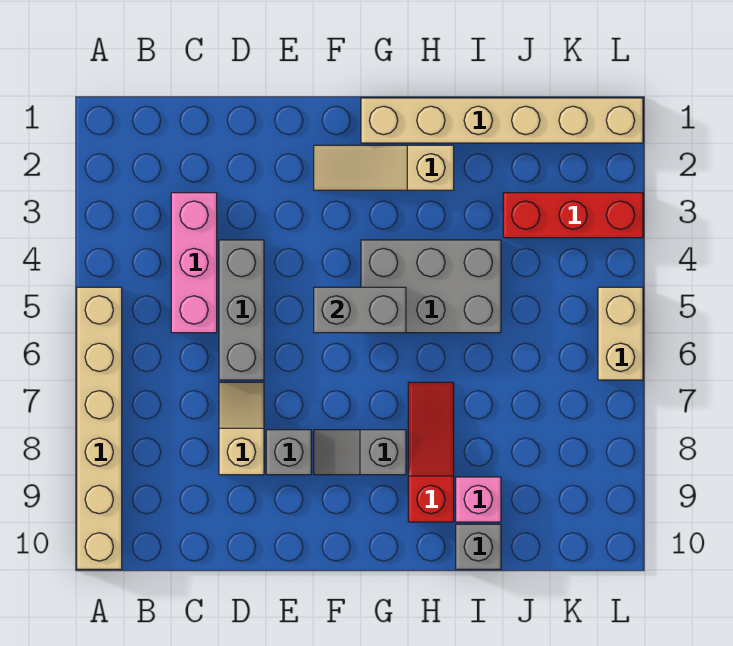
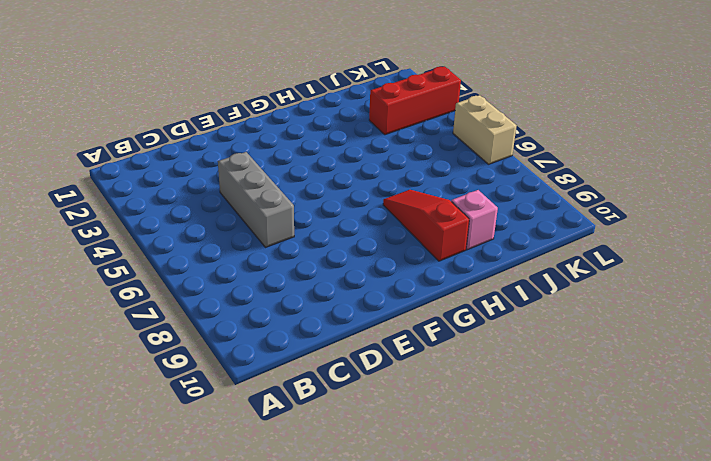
none -> tan brick A5:A10 level 1
none -> pink brick C3:C5 level 1
none -> tan slope D7:D8 level 1 top 8

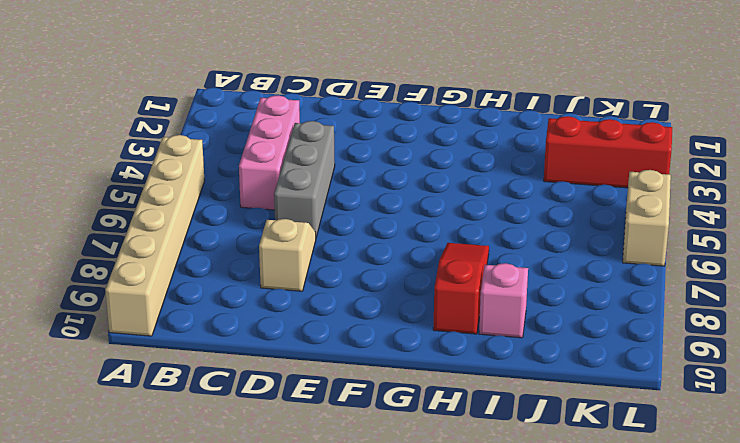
none -> grey brick E8 level 1
none -> tan slope F2:H2 level 1 top H
none -> grey slope F8:G8 level 1 top G

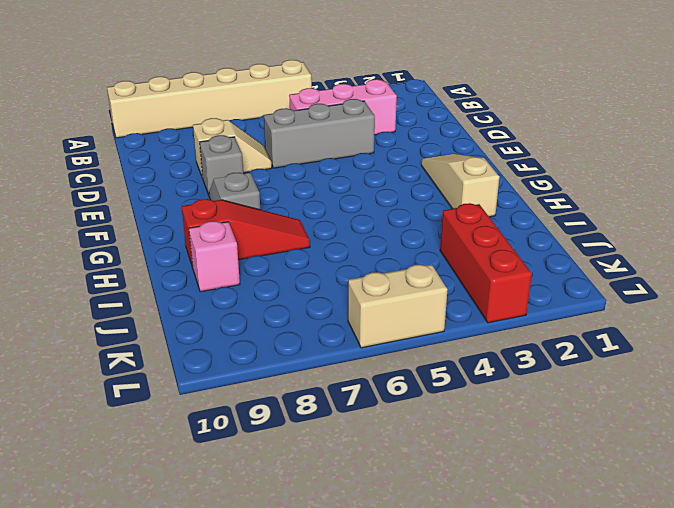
none -> tan brick G1:L1 level 1
none -> grey brick G4:I5 level 1
none -> grey brick I10 level 1

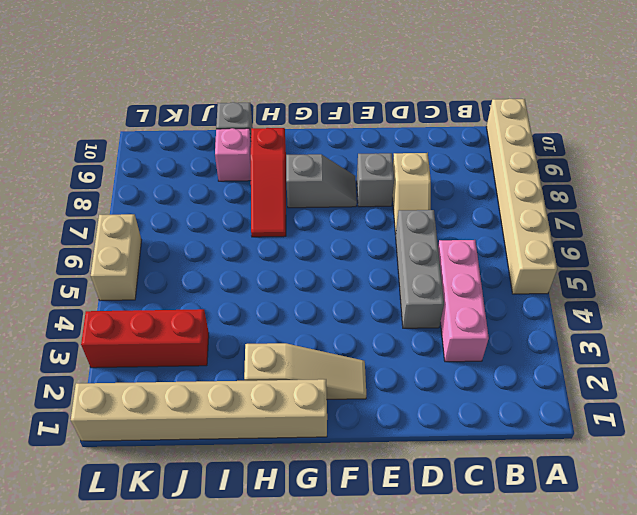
none -> grey brick G4:I5 level 1
none -> grey brick F5:G5 level 2

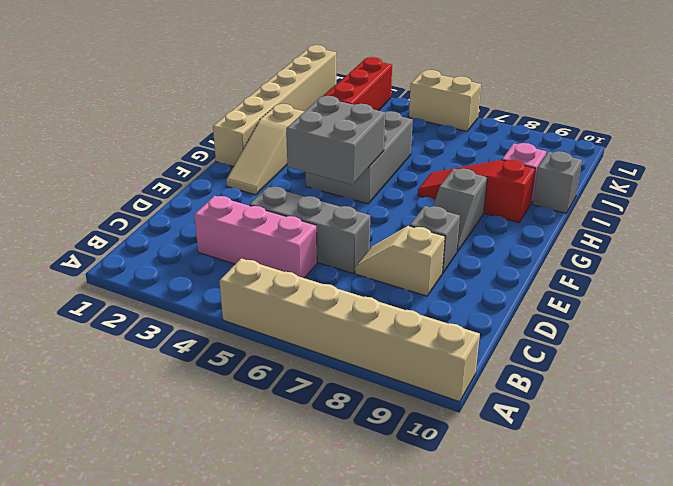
grey brick F4:G5 level 2 -> grey brick F5:G5 level 2

